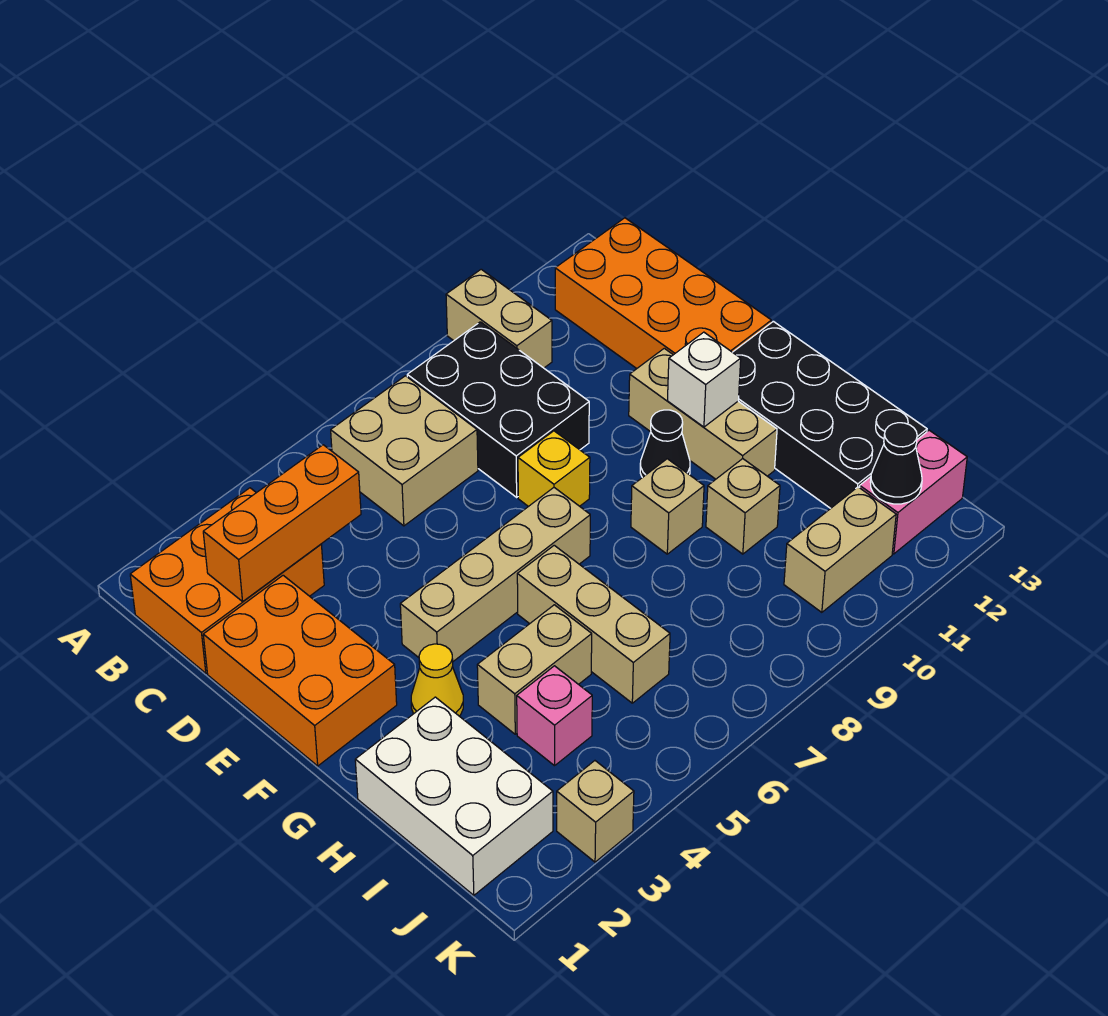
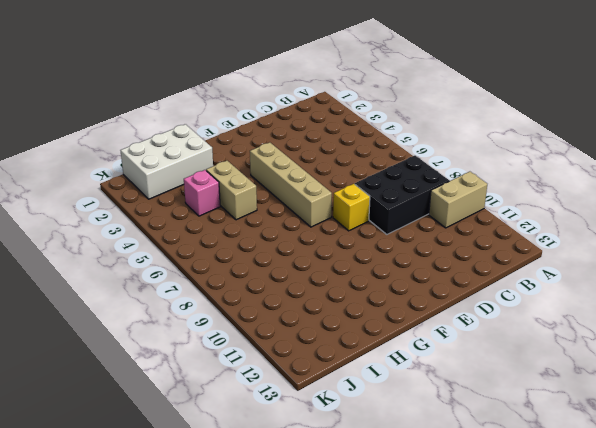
none -> orange brick B1:C3 level 1
none -> tan brick B6:C7 level 1
none -> orange brick B12:E13 level 1

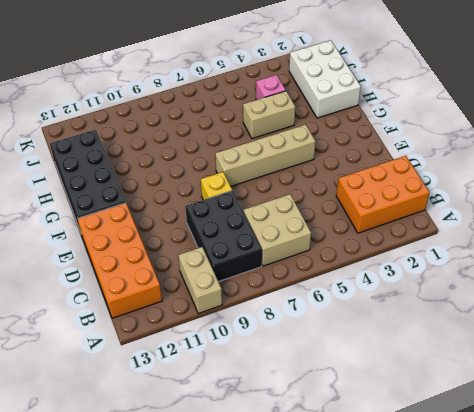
none -> orange brick D1:F2 level 1
none -> tan brick E11:G11 level 1
none -> black cone F10 level 1

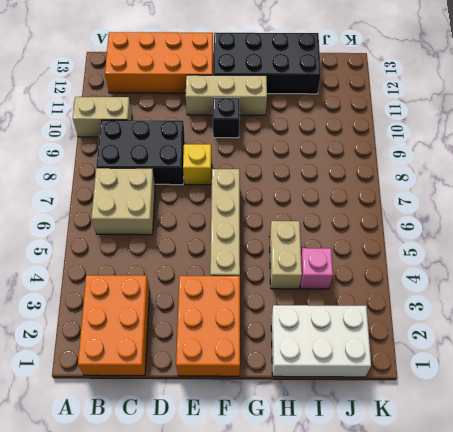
orange brick E1:F3 level 1 -> orange brick D1:F2 level 1
black brick F10 level 1 -> black cone F10 level 1
none -> yellow cone G3 level 1
none -> tan brick G6:I6 level 1
none -> tan brick G9 level 1

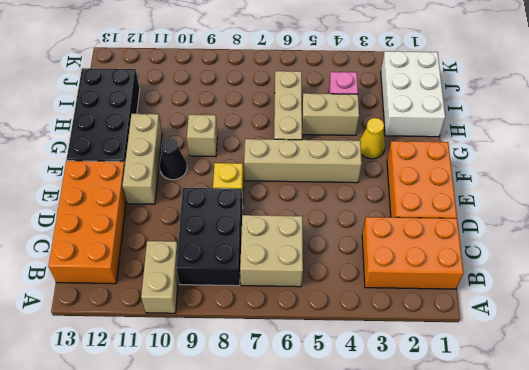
none -> tan brick H10 level 1
none -> tan brick J10:J11 level 1
none -> pink brick J12:J13 level 1

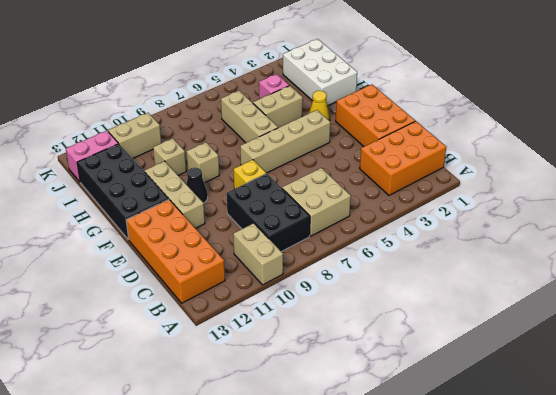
none -> tan brick K3 level 1
none -> orange brick C2:C4 level 2
none -> white brick F11 level 2

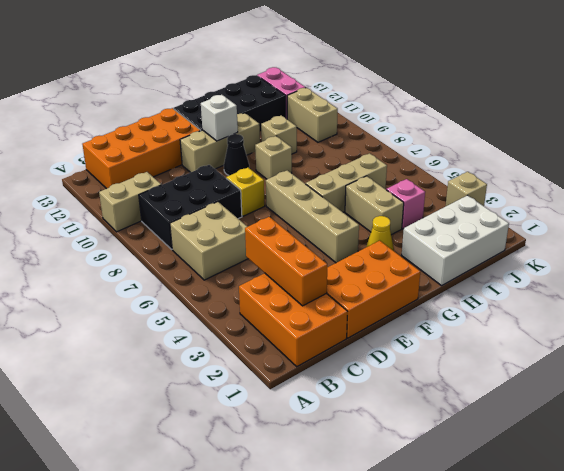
none -> black cone J12 level 2

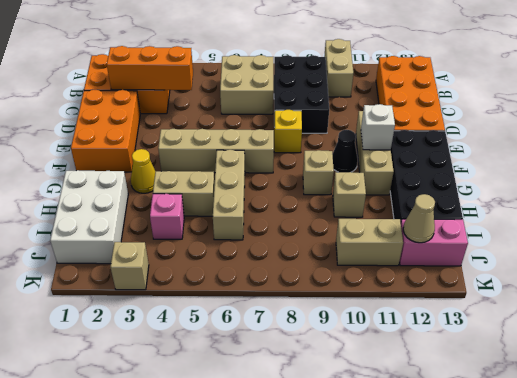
tan cone J12 level 2 -> black cone J12 level 2

